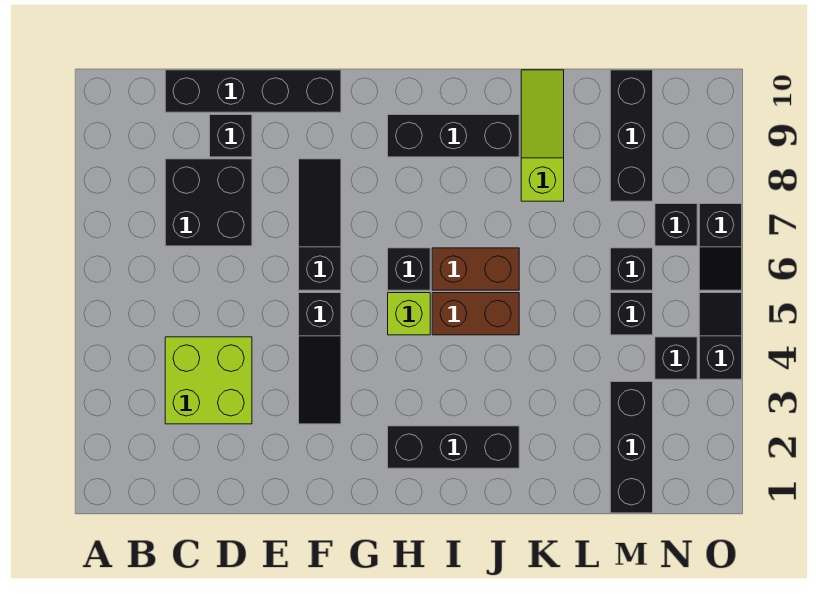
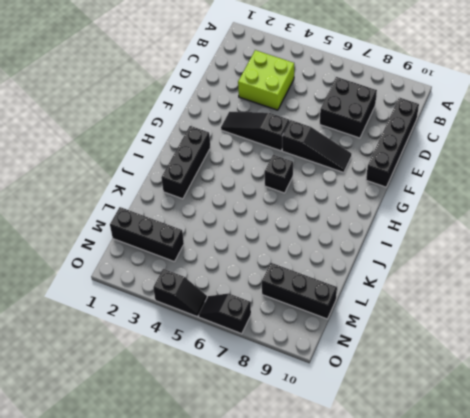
none -> black brick D9 level 1
none -> lime brick H5 level 1
none -> black brick H9:J9 level 1

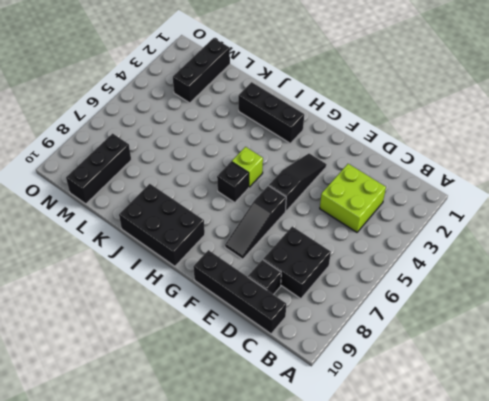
black brick H9:J10 level 1 -> black brick H9:J9 level 1
none -> brown brick I5:J5 level 1
none -> brown brick I6:J6 level 1
none -> lime slope K8:K10 level 1 top 8

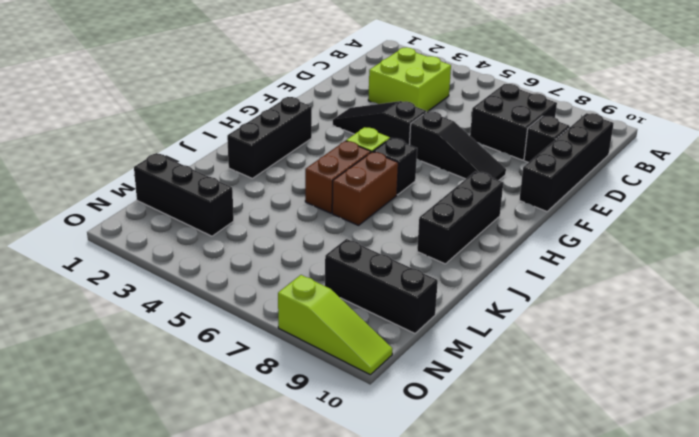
lime slope O8:O10 level 1 top 8 -> lime slope K8:K10 level 1 top 8
none -> black brick M5 level 1
none -> black brick M6 level 1
none -> black brick N4 level 1

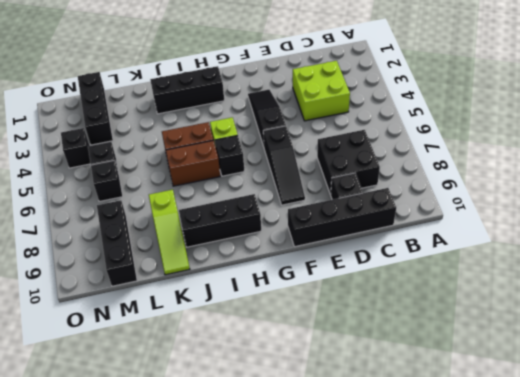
none -> black brick N7 level 1
none -> black slope O4:O5 level 1 top 4
none -> black slope O6:O7 level 1 top 7

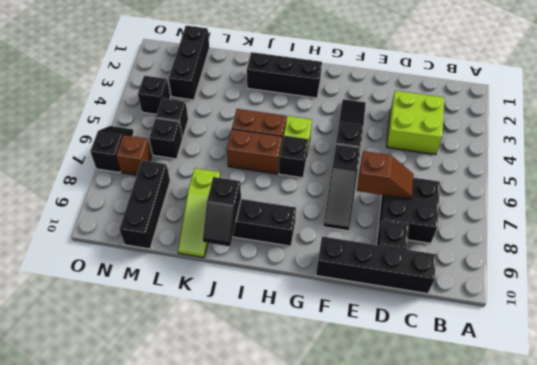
brown slope D7:E7 level 2 top E -> none
black slope J9:J10 level 2 top 9 -> black slope O4:O5 level 1 top 4
brown brick N7 level 1 -> black brick N7 level 1

